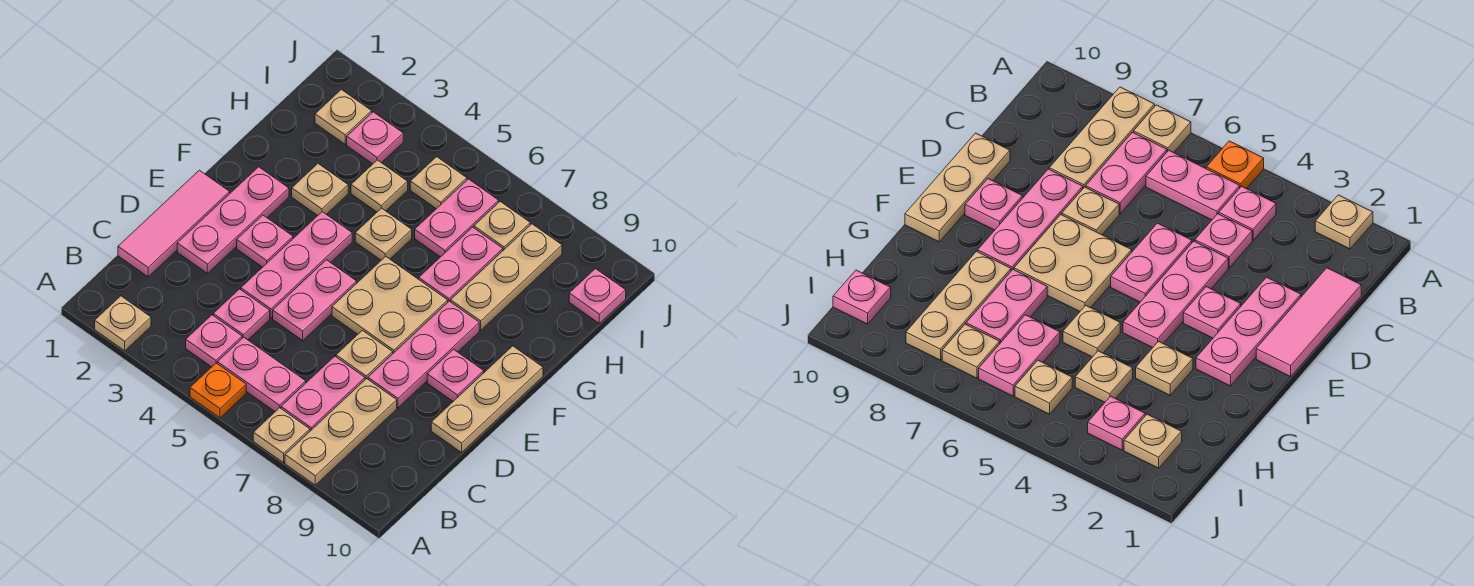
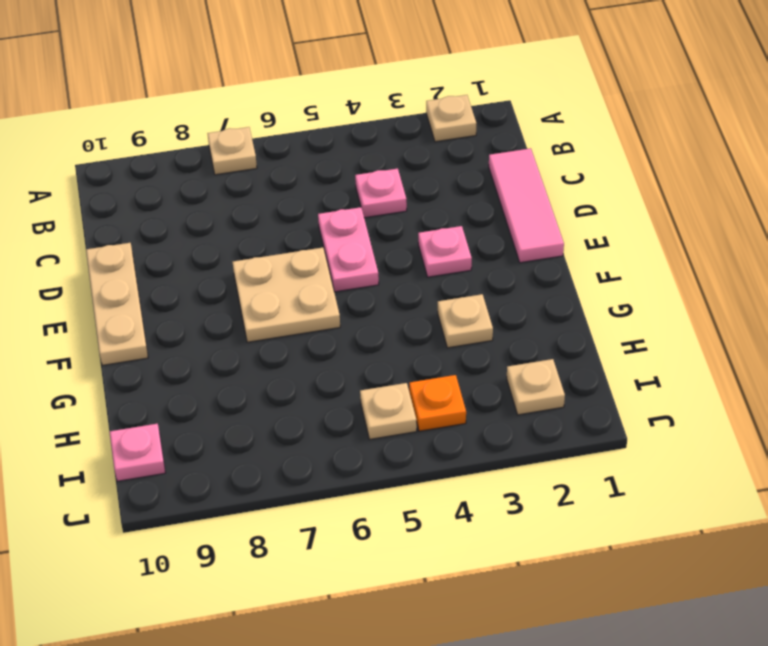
orange plate I4 level 1 -> orange plate A5 level 1
none -> tan plate A8:C8 level 1
none -> pink plate B4 level 1
none -> pink plate B5:B6 level 1

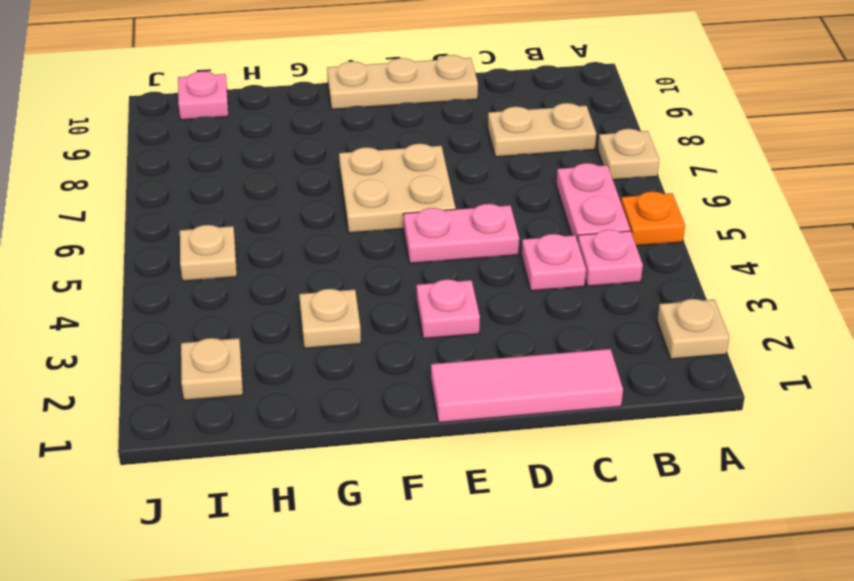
tan plate B8:C8 level 1 -> tan plate A8:C8 level 1
none -> pink plate B7:C7 level 1
none -> pink plate D2:F2 level 1
none -> pink plate D4:F4 level 1

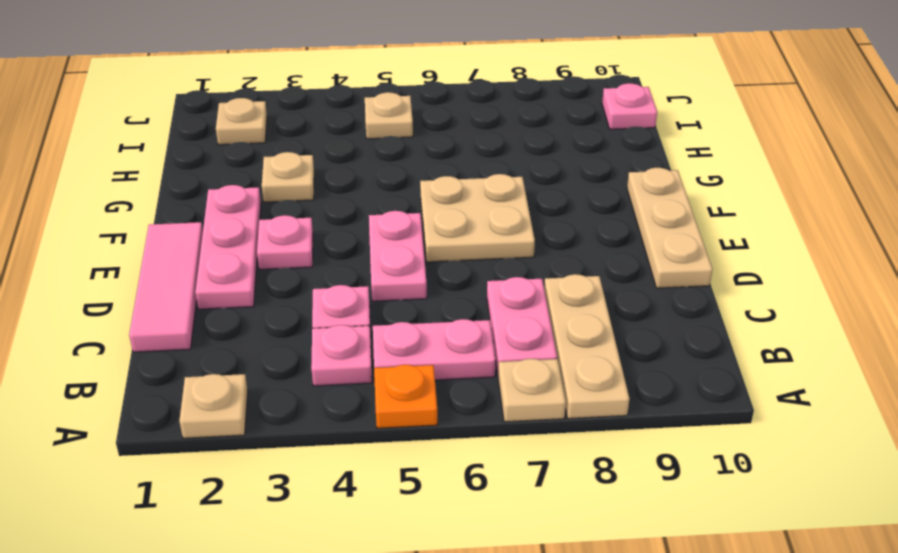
none -> pink plate D4:F4 level 1
none -> tan plate D7 level 1
none -> pink plate D8:F8 level 1

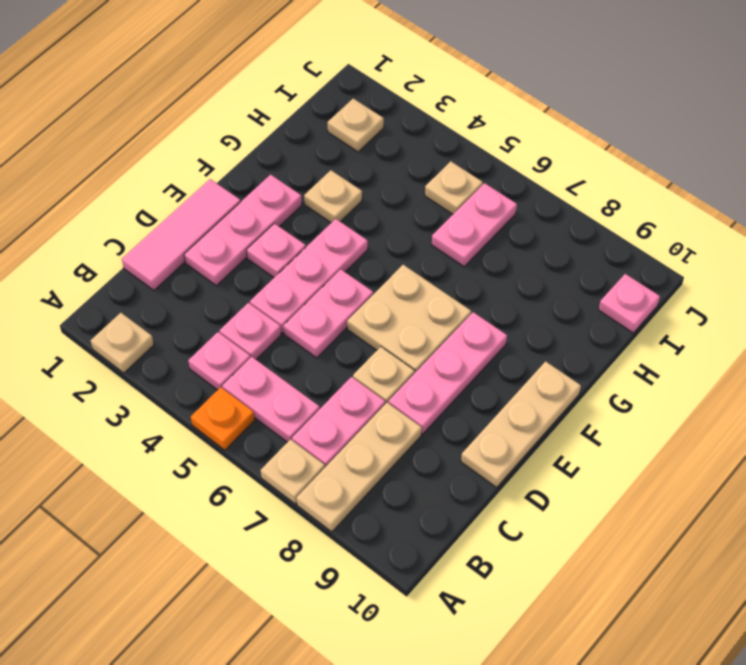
none -> pink plate E9 level 1
none -> tan plate G5 level 1
none -> pink plate G7:H7 level 1

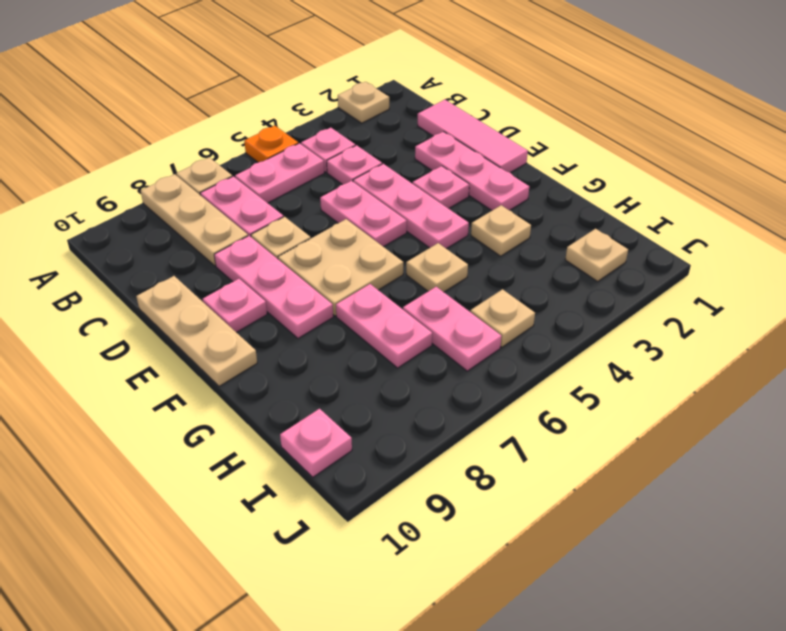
none -> tan plate G8:I8 level 1
none -> tan plate H4 level 1
none -> pink plate I3 level 1

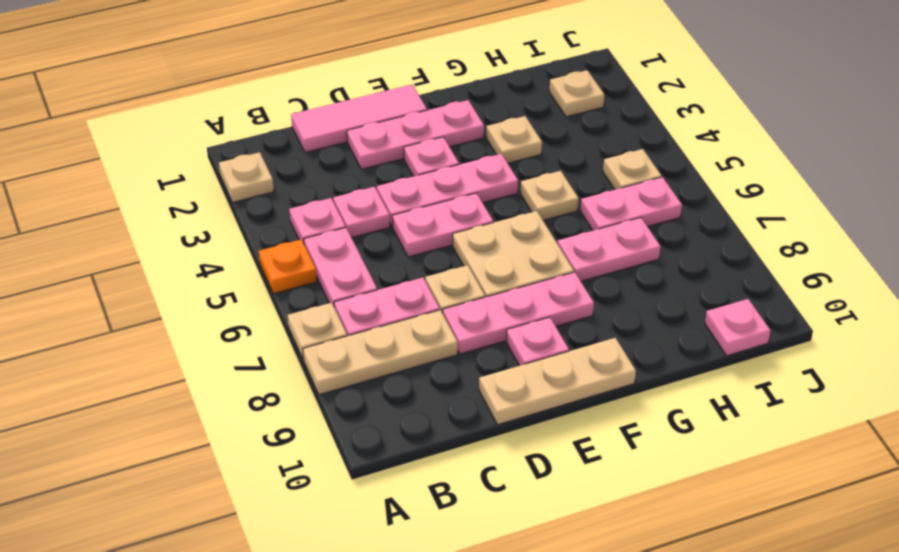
none -> tan plate G8:I8 level 1
none -> tan plate H4 level 1
none -> pink plate I3 level 1

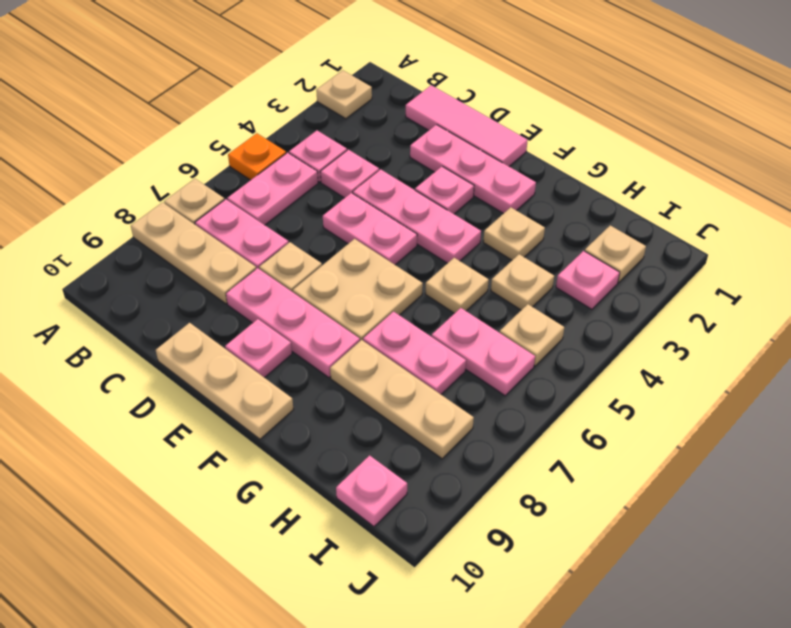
none -> tan plate I7 level 1

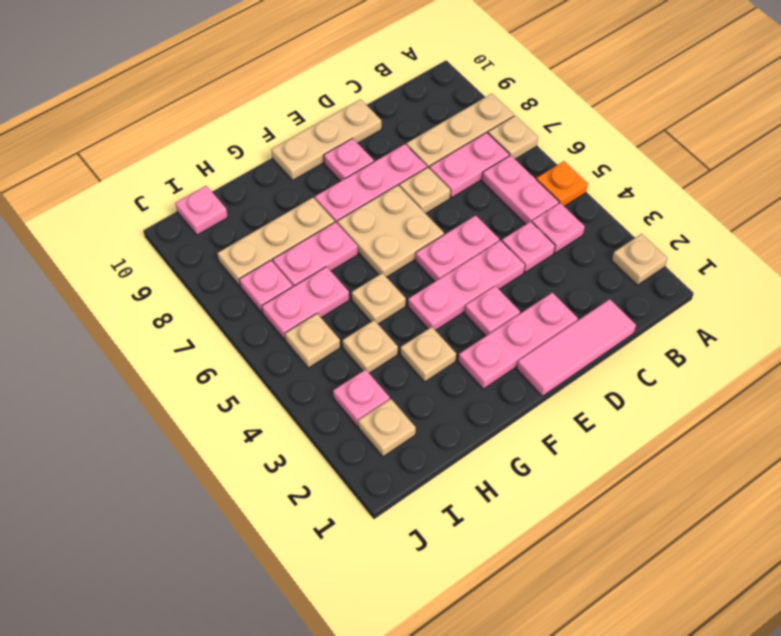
pink plate I7 level 1 -> tan plate I7 level 1

